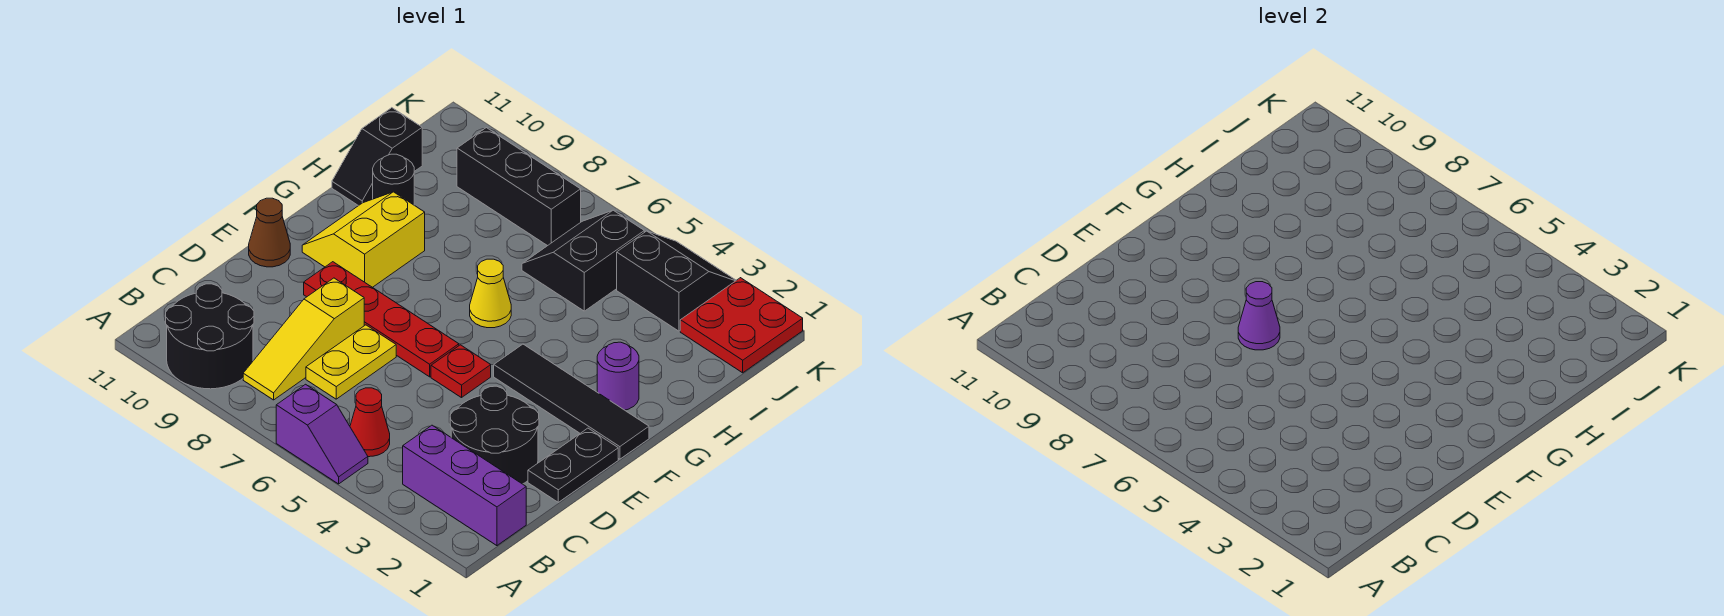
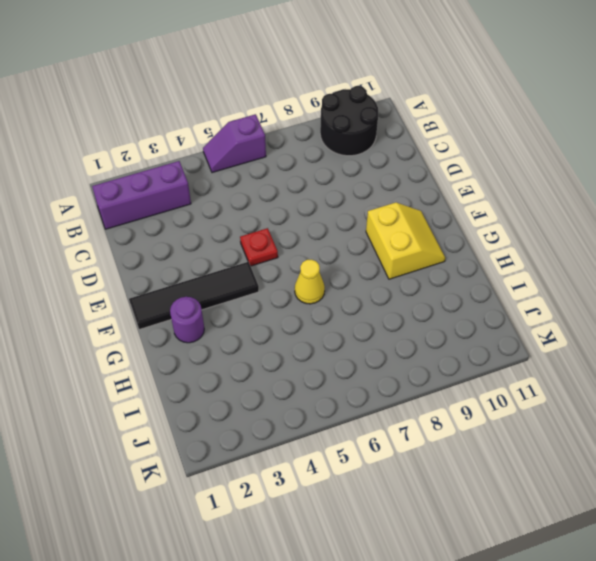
none -> red cone B5 level 1
none -> yellow slope B8:D8 level 1 top D
none -> black round brick C2:D3 level 1

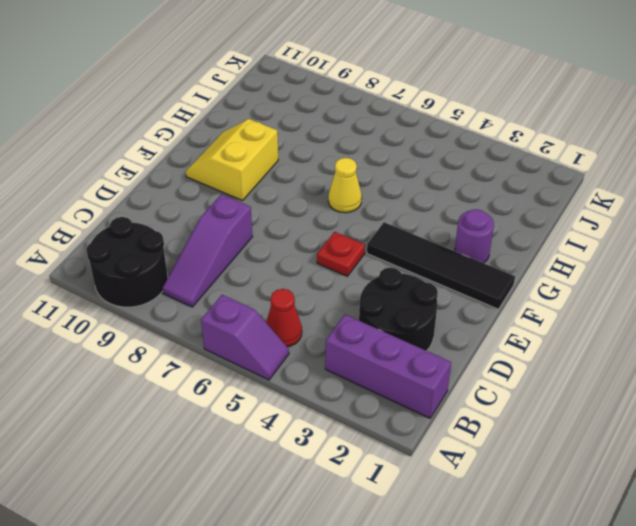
purple slope B8:D8 level 1 top D -> yellow slope B8:D8 level 1 top D
none -> yellow plate C7:D7 level 1
none -> black plate D1:E1 level 1
none -> red plate E6:E9 level 1

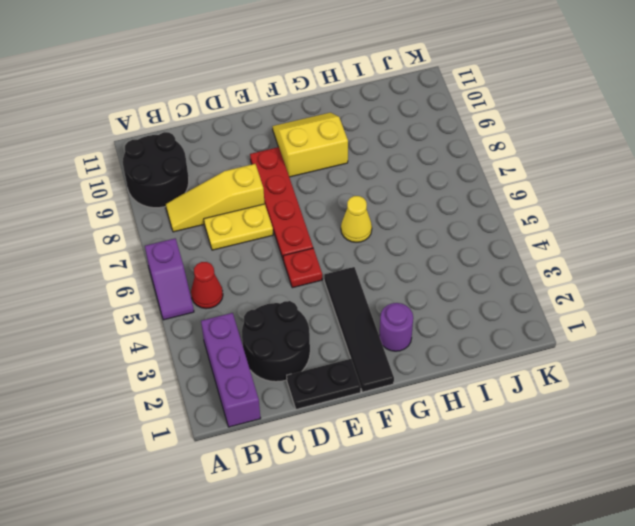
none -> brown cone E11 level 1
none -> black round brick H10 level 1
none -> black slope H11:I11 level 1 top I

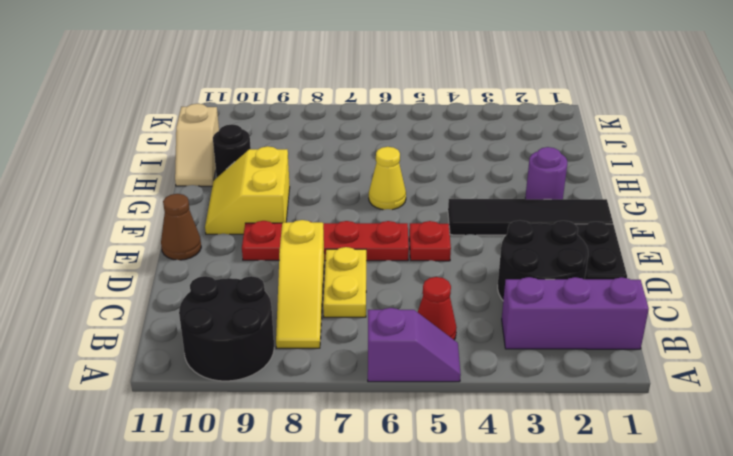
tan slope H11:I11 level 1 top I -> black slope H11:I11 level 1 top I
none -> black slope I5:J6 level 1 top 5
none -> red plate J1:K2 level 1
none -> black slope J3:K4 level 1 top J

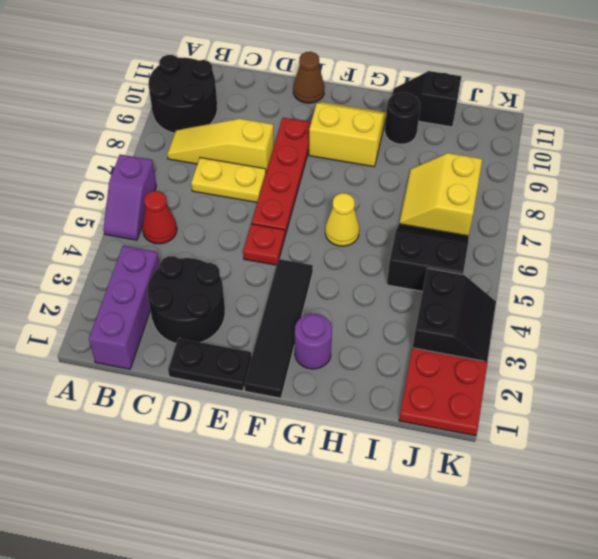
yellow slope I7:J8 level 1 top J -> black brick J7:J9 level 1
none -> purple cone E7 level 2

